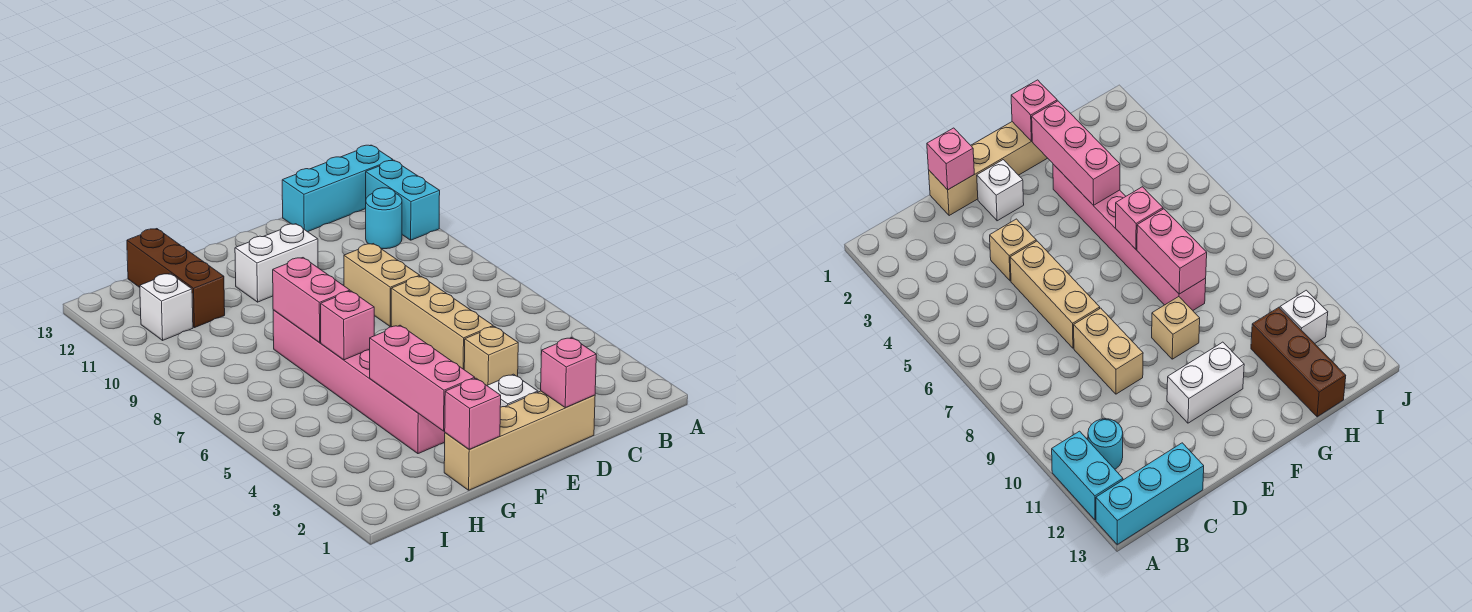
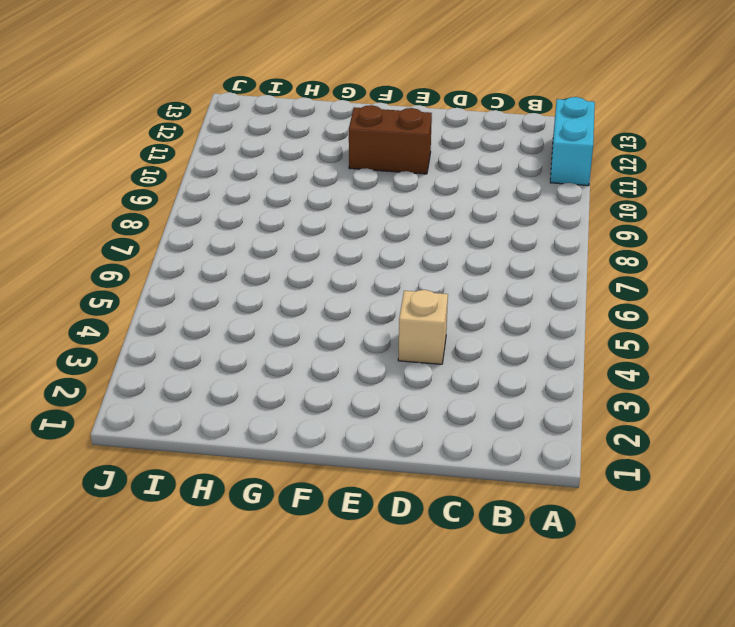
brown brick E11:F11 level 1 -> white brick E11:F11 level 1
none -> cyan brick A13:C13 level 1
none -> cyan round brick B11 level 1
none -> tan brick D1:G1 level 1

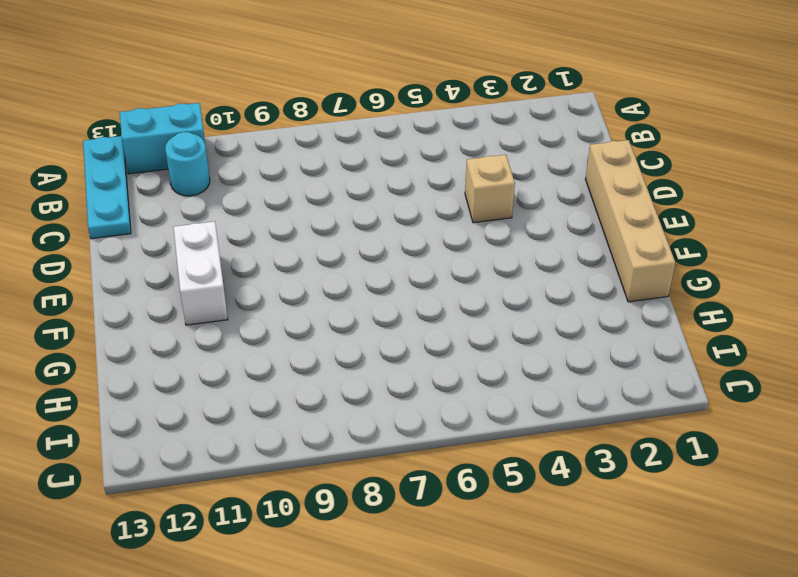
cyan plate A13:C13 level 1 -> cyan brick A13:C13 level 1
none -> tan brick D5:D7 level 1
none -> tan brick D8:D9 level 1
none -> white brick E2 level 1

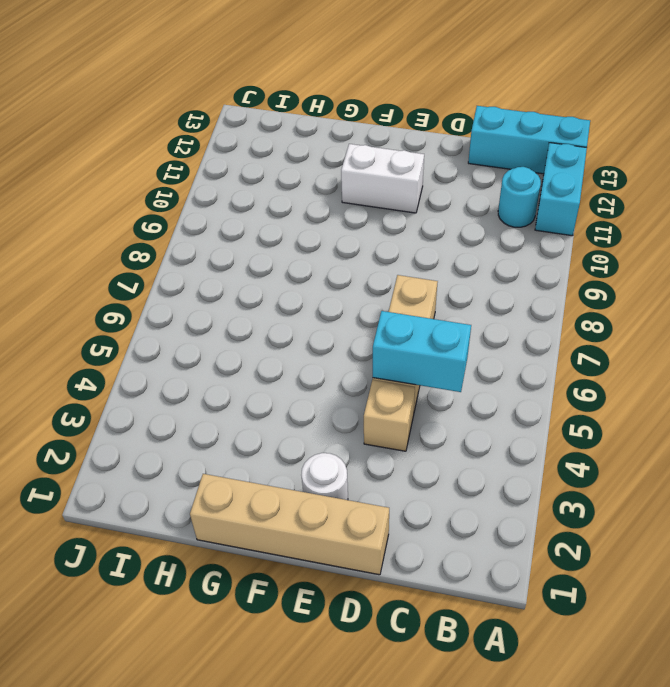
cyan brick C5:D5 level 2 -> none
white round brick E2 level 1 -> white brick E2 level 1
none -> tan brick D8:D9 level 1
none -> tan brick F9 level 1
none -> pink brick G3:G8 level 1

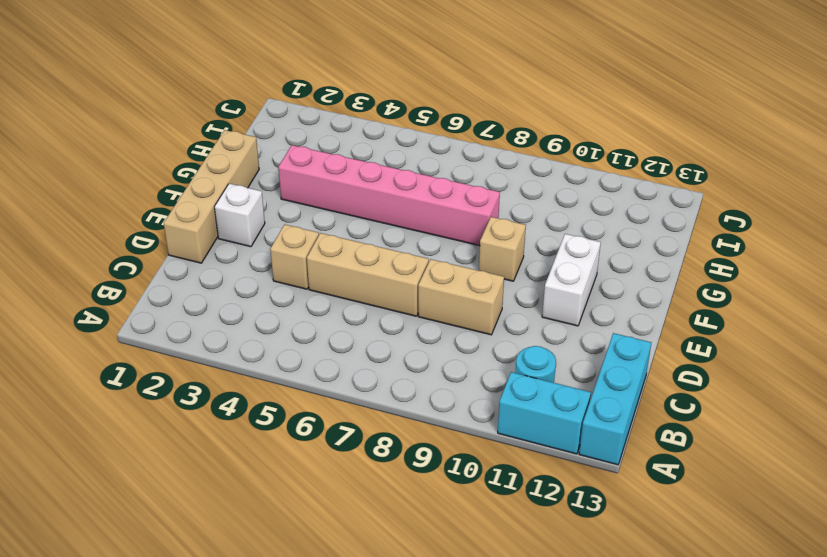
none -> brown brick H11:H13 level 1
none -> white brick I11 level 1
none -> pink brick D1 level 2

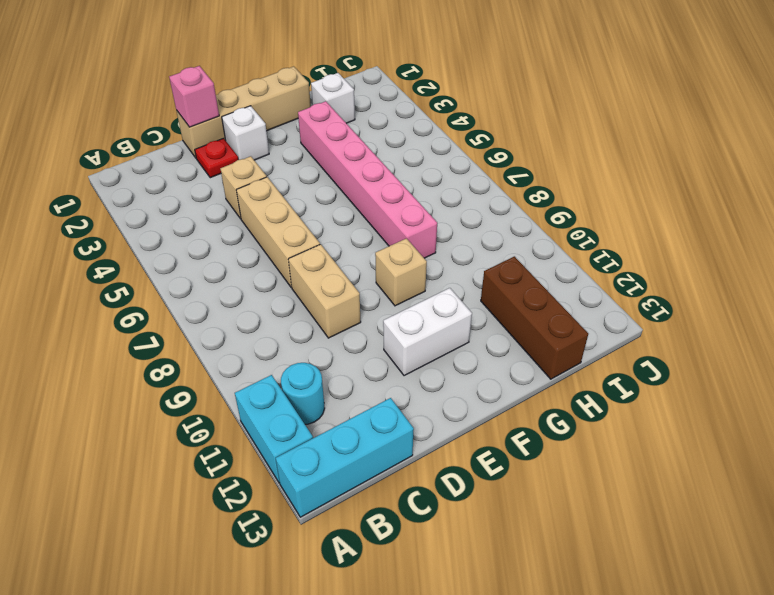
red plate D2 level 1 -> none
white brick H2 level 1 -> white brick I11 level 1
none -> pink brick G1 level 2
none -> pink brick G2:G4 level 2
none -> pink brick G6 level 2

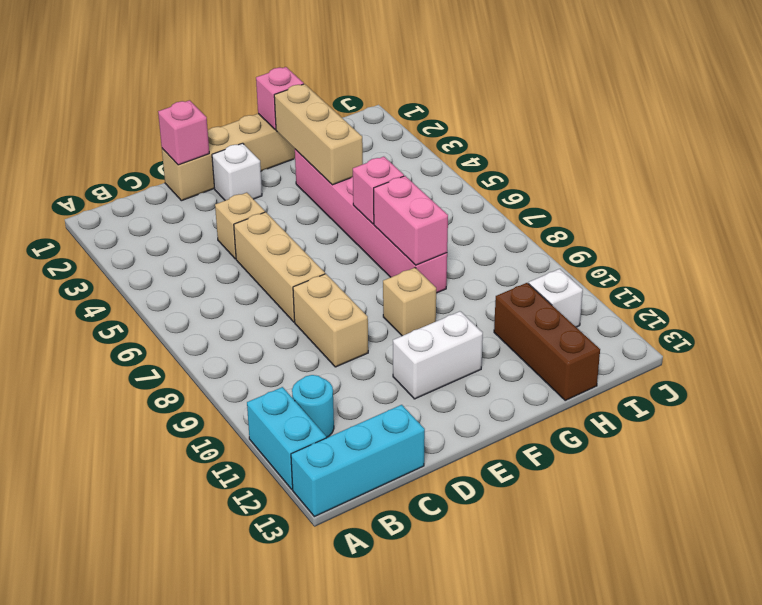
tan brick G2:G4 level 2 -> pink brick G2:G4 level 2

